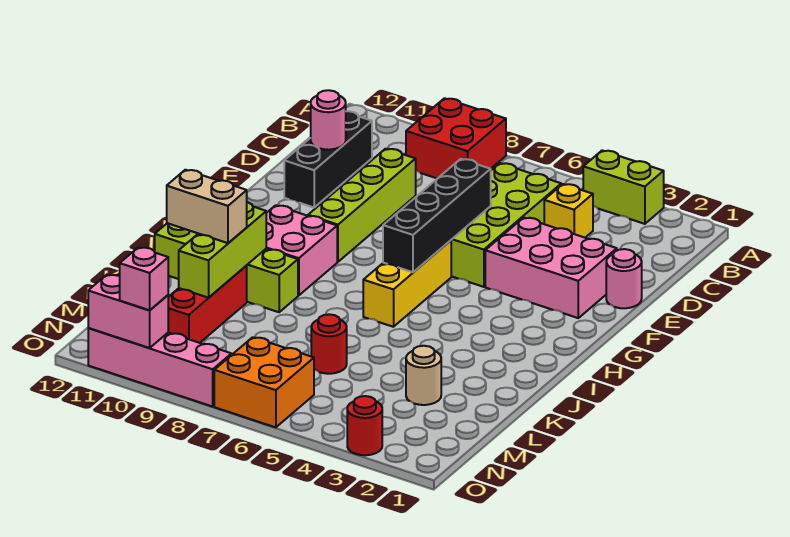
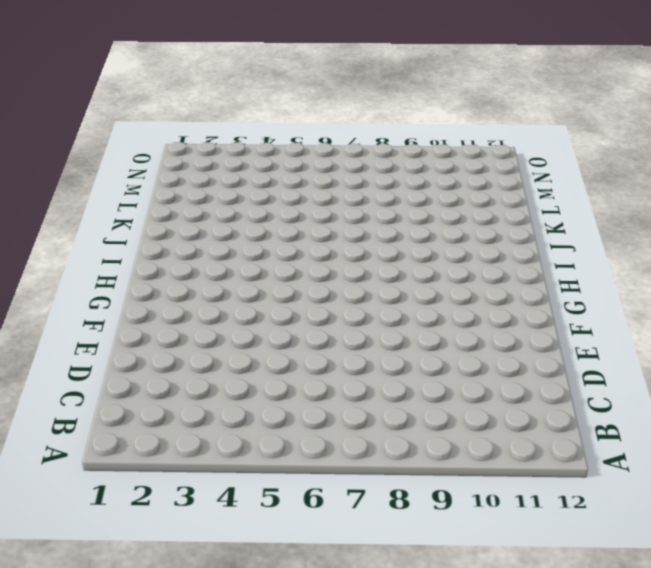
none -> lime brick A3:A4 level 1
none -> red brick A8:B9 level 1
none -> yellow brick C4 level 1

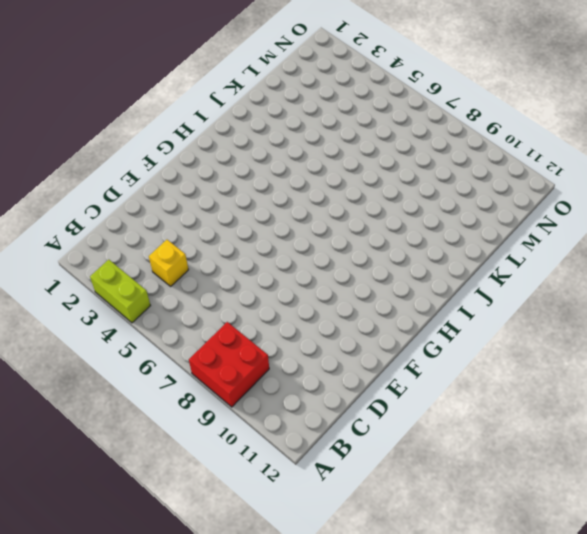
none -> lime brick C5:F6 level 1
none -> black brick C11:E11 level 1
none -> lime brick D9:G9 level 1

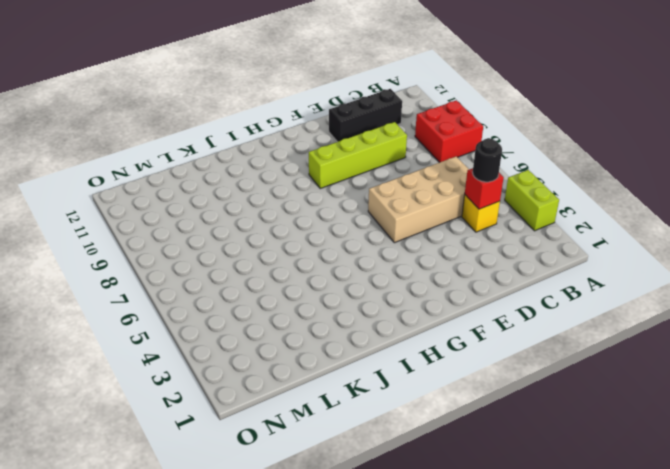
red brick C4 level 2 -> none
black round brick C4 level 3 -> none
tan brick C5:F6 level 1 -> lime brick C5:F6 level 1
none -> pink round brick E1 level 1
none -> pink brick E2:F4 level 1
none -> yellow brick G6:I6 level 1

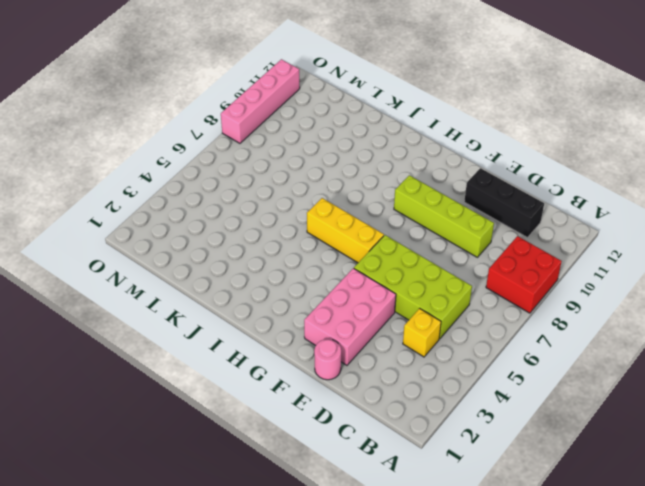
none -> lime brick A3:A4 level 1
none -> pink brick H9:I10 level 1
none -> lime brick J9:J12 level 1

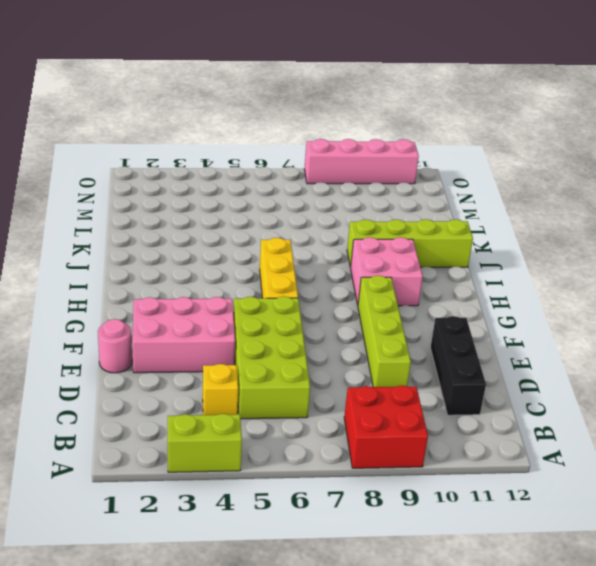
none -> red brick K10:M10 level 1
none -> tan round brick L3 level 1
none -> red round brick L6 level 1

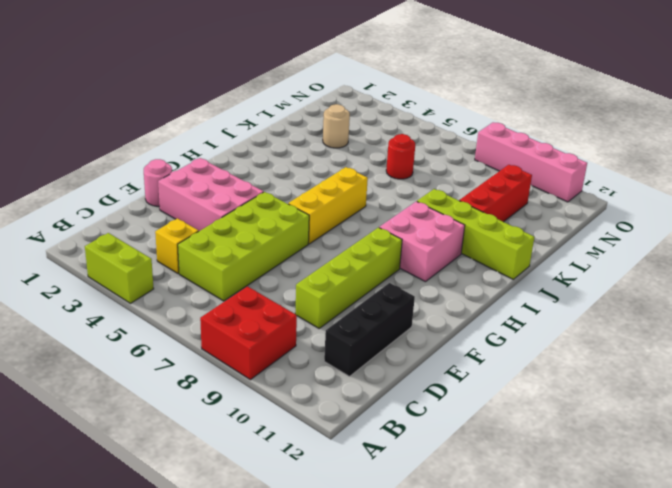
none -> orange brick N6:O7 level 1
none -> red round brick O3 level 1
none -> pink round brick D11 level 2

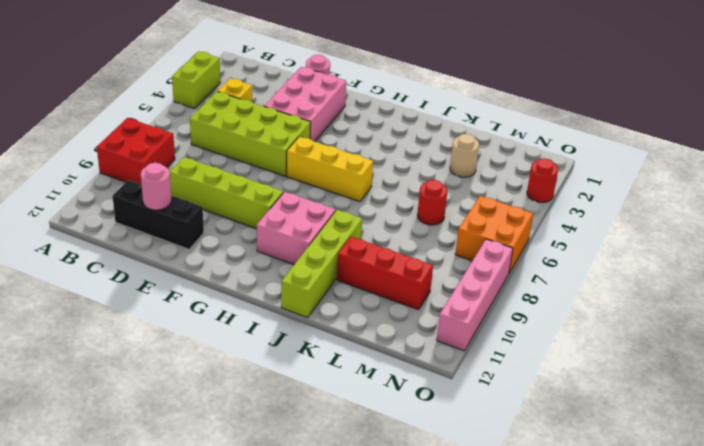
none -> black brick E6:H6 level 2
none -> lime brick J10:L10 level 2
none -> pink brick O10:O11 level 2

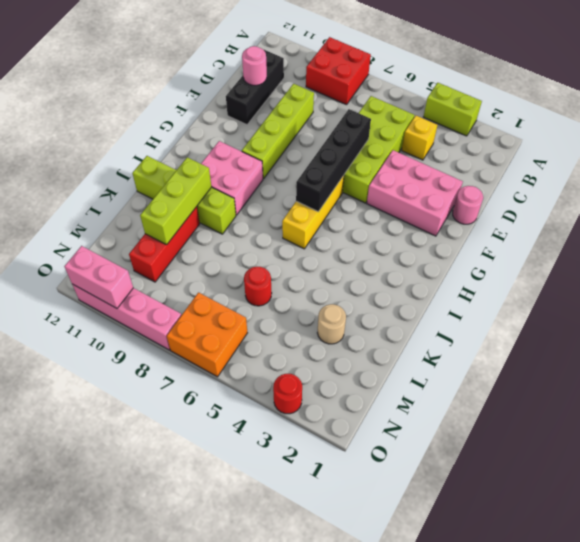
none -> tan brick K10:K11 level 3
none -> pink brick O10 level 3

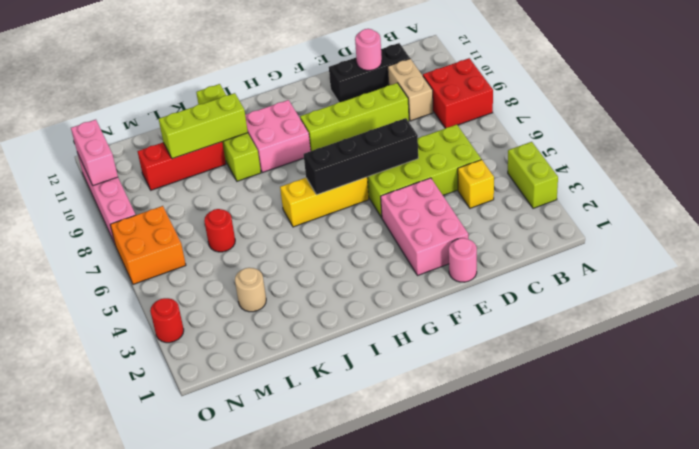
tan brick C9:C10 level 1 -> tan brick K10:K11 level 3
none -> pink brick O10 level 3

